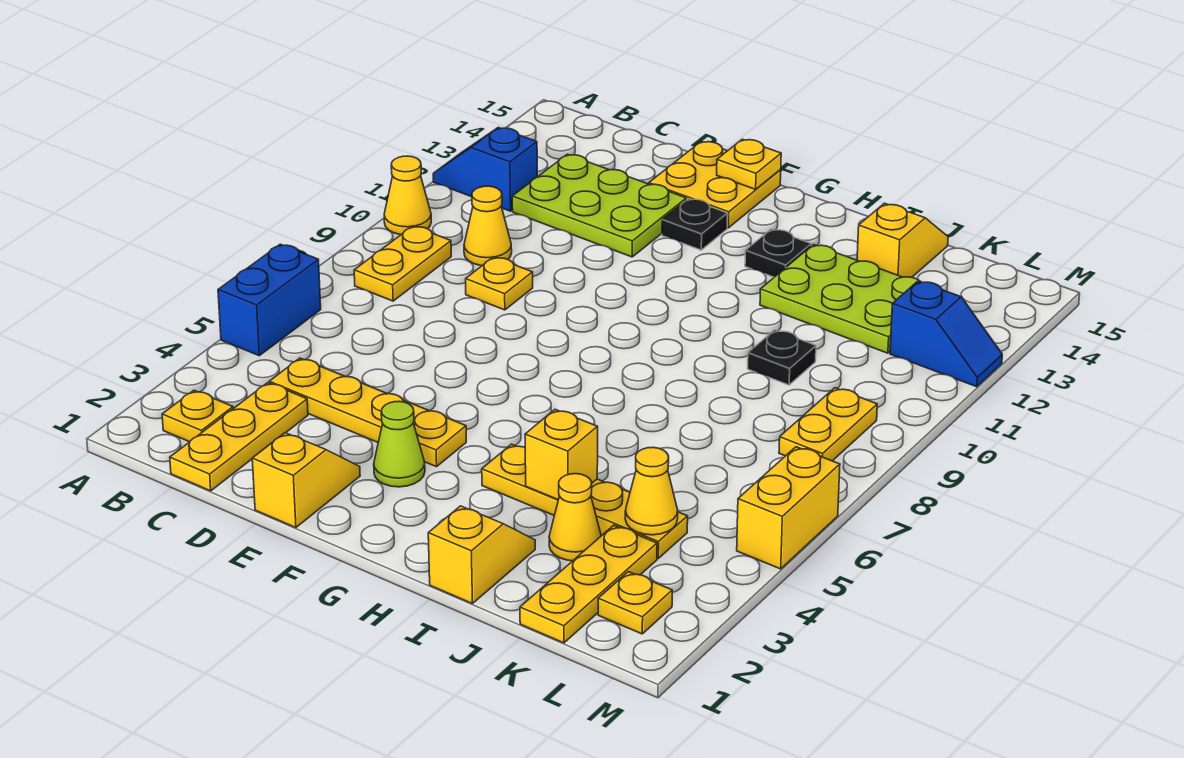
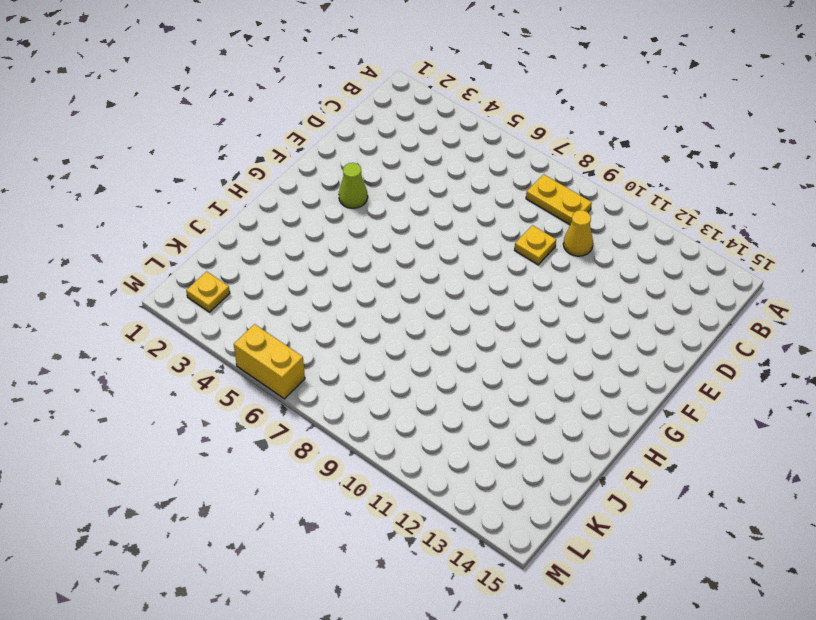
none -> blue brick A5:A6 level 1
none -> yellow cone A10 level 1
none -> blue slope A12:B12 level 1 top B

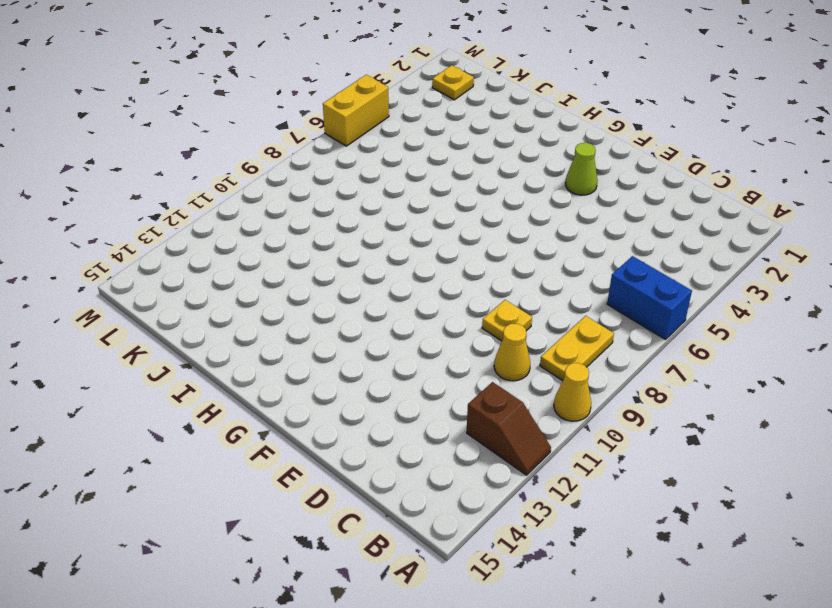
blue brick A6:B6 level 1 -> blue brick A5:A6 level 1
brown slope A12:B12 level 1 top B -> blue slope A12:B12 level 1 top B
none -> yellow plate B2 level 1
none -> yellow plate C1:C3 level 1
none -> yellow plate C4:F4 level 1

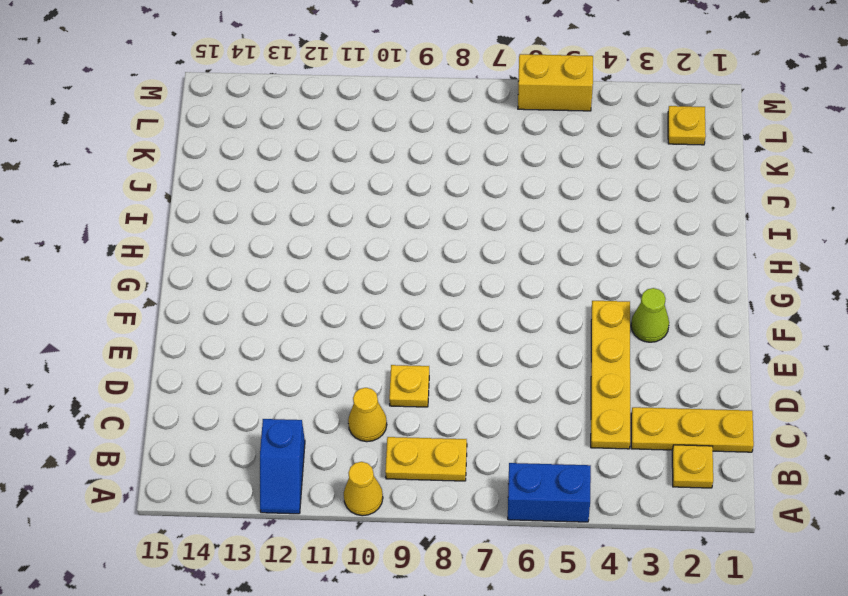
none -> lime plate C12:E13 level 1
none -> yellow slope E1:E2 level 1 top 1
none -> yellow plate E14:F15 level 1

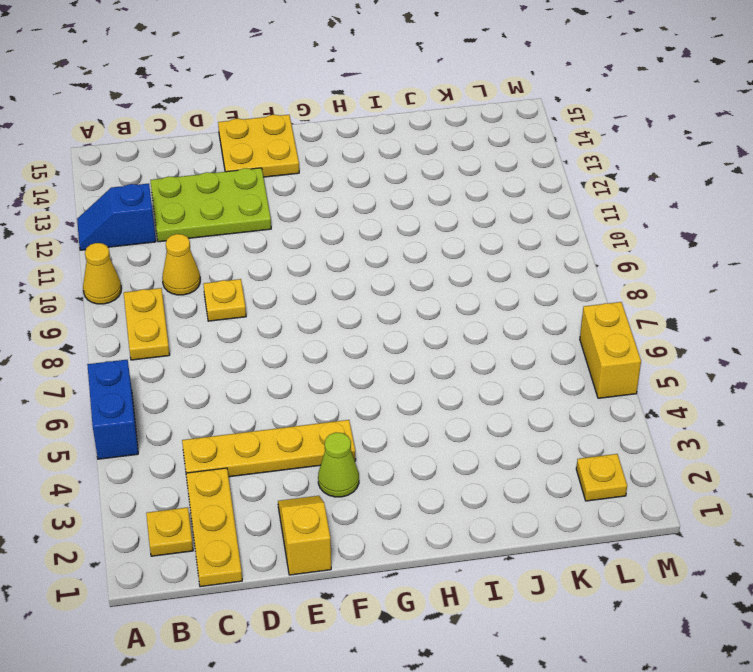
none -> black plate F13 level 1
none -> yellow plate H4:K4 level 1
none -> black plate H13 level 1

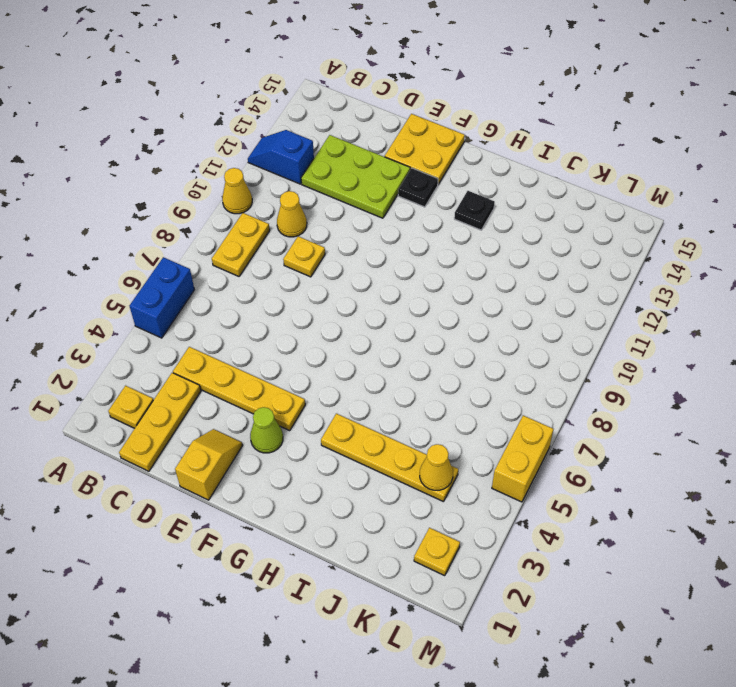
none -> yellow slope I1:I2 level 1 top 1
none -> lime plate I12:K13 level 1
none -> yellow cone J3 level 1

